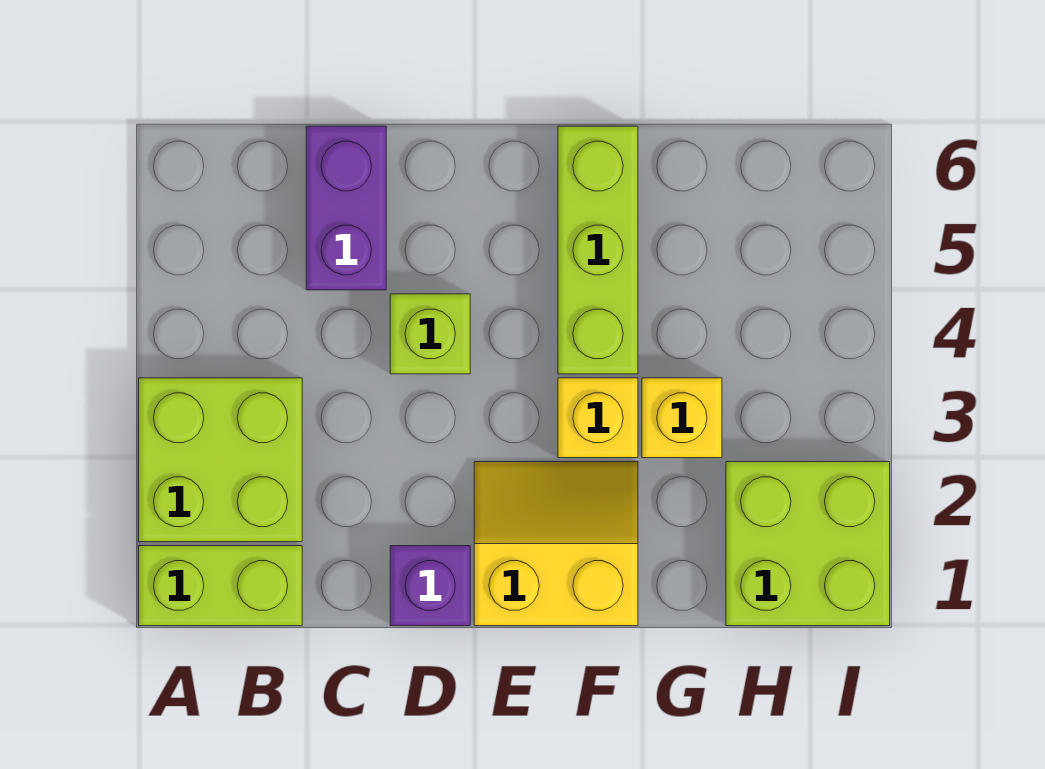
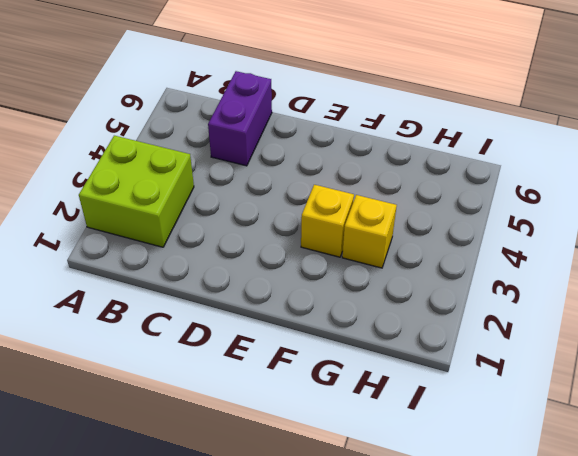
none -> lime brick A1:B1 level 1
none -> purple brick D1 level 1

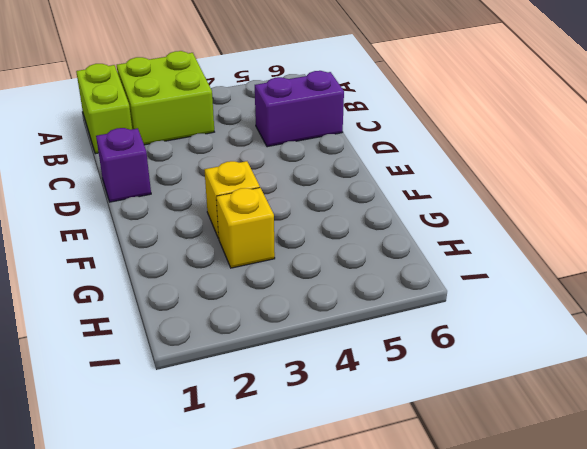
none -> lime brick D4 level 1
none -> yellow slope E1:F2 level 1 top 1

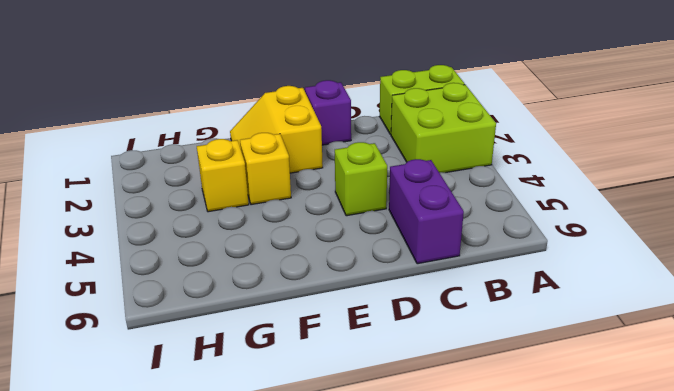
yellow slope E1:F2 level 1 top E -> yellow slope E1:F2 level 1 top 1
none -> lime brick F4:F6 level 1
none -> lime brick H1:I2 level 1

